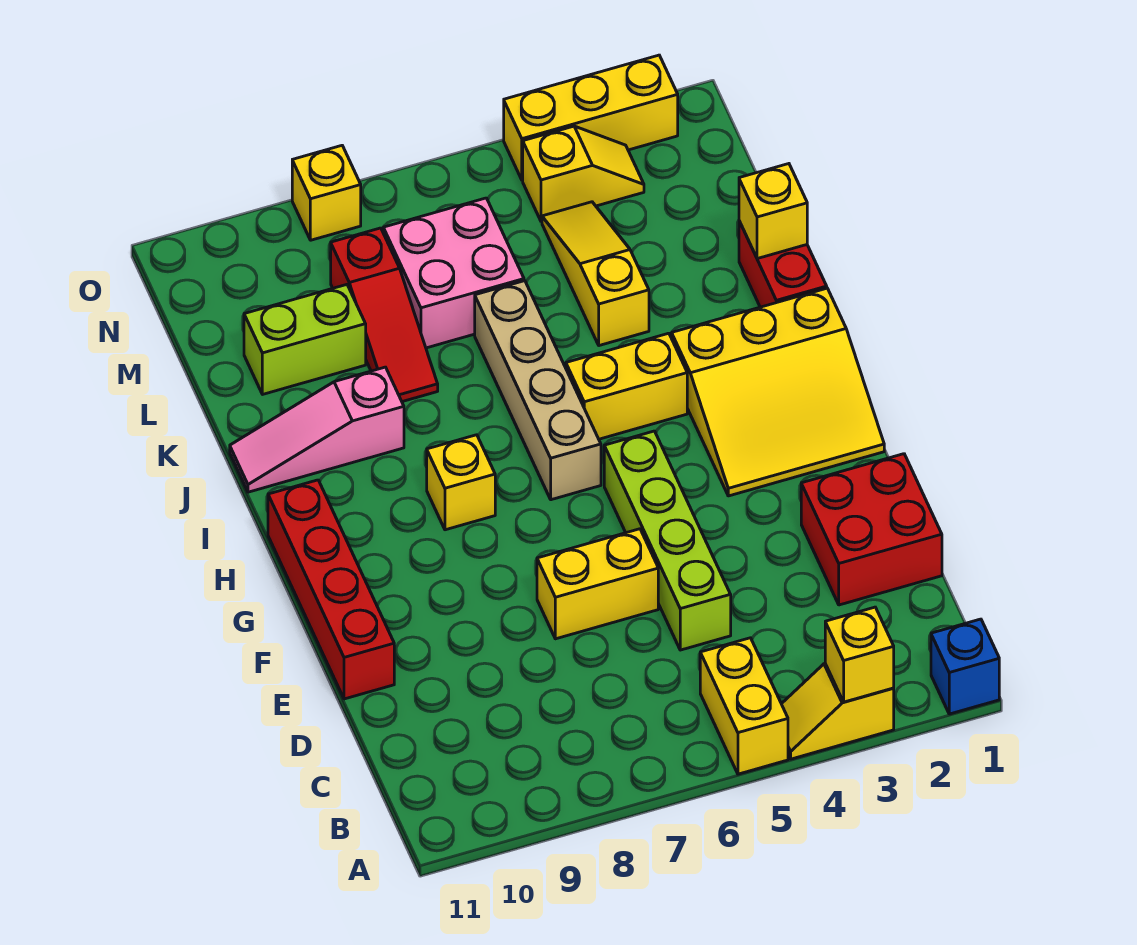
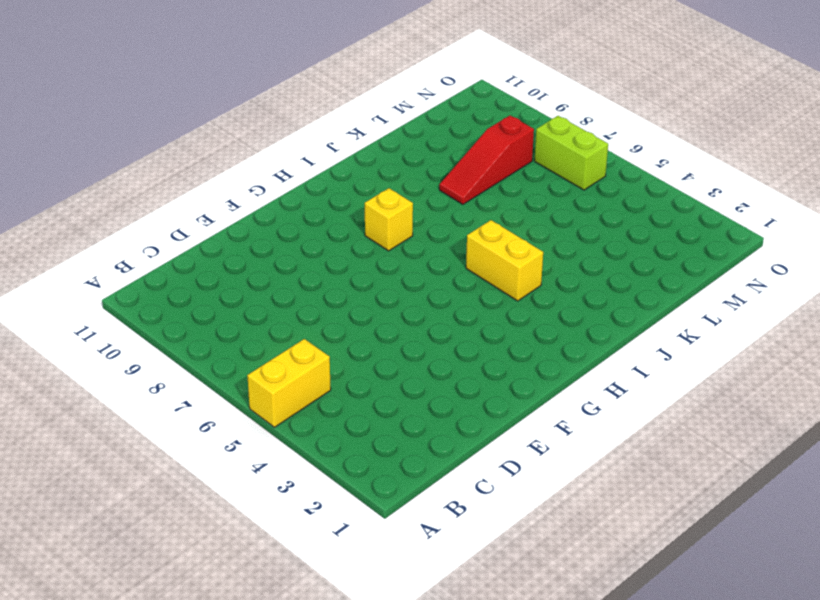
lime brick N6:N7 level 1 -> lime brick L9:L10 level 1
none -> blue brick A1 level 1
none -> yellow slope A3:A4 level 1 top 3
none -> red brick D1:E2 level 1

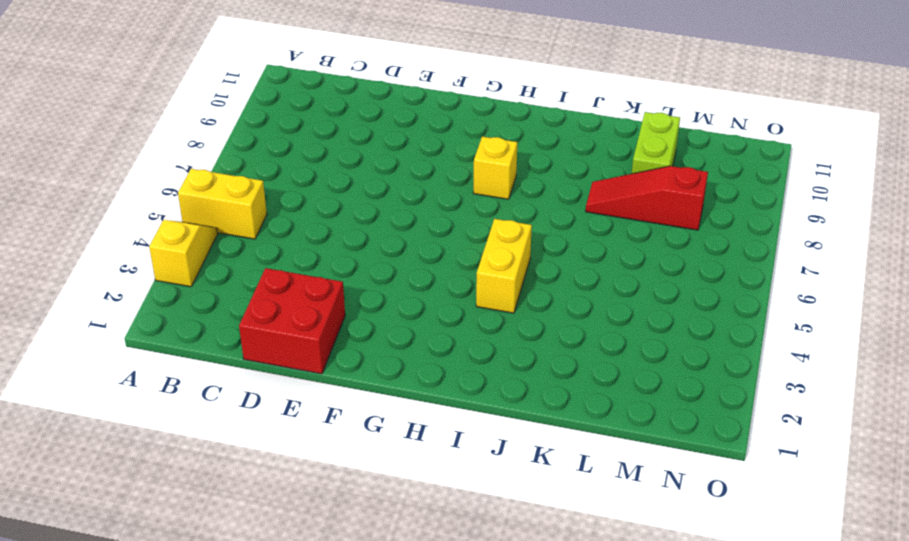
none -> blue brick A1 level 1
none -> lime brick D5:G5 level 1
none -> yellow brick E6:E7 level 1

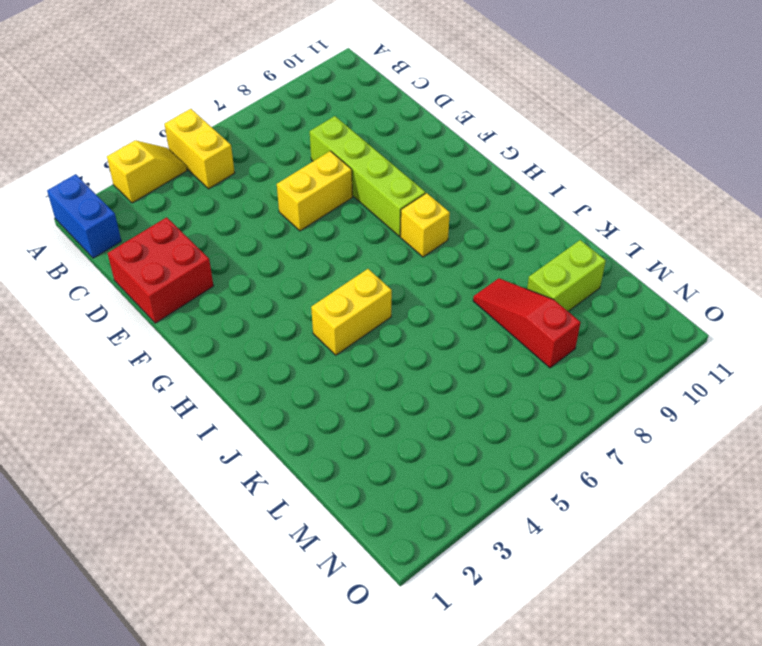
blue brick A1:B1 level 1 -> blue brick A1 level 1
lime brick D8:G8 level 1 -> lime brick D5:G5 level 1
none -> red brick E11:H11 level 1
none -> yellow slope G1:I3 level 1 top I
none -> tan brick H6:K6 level 1

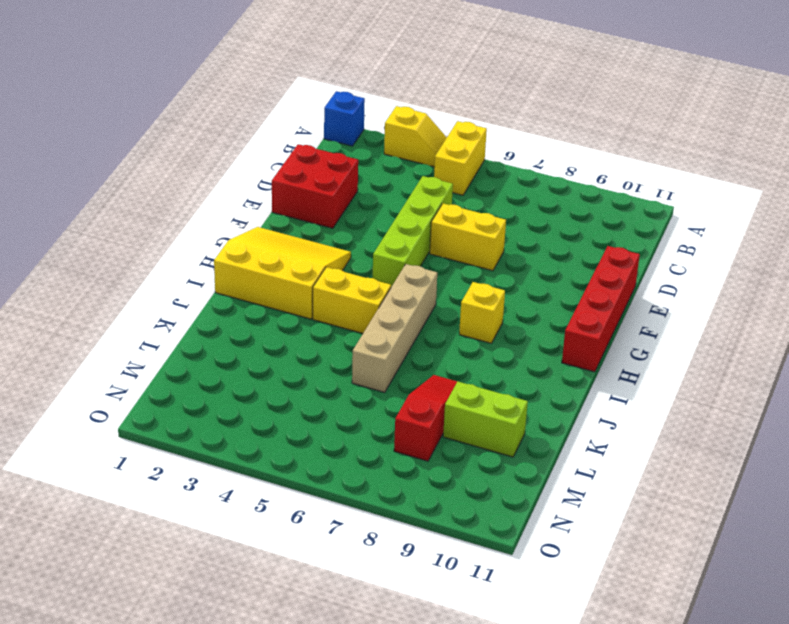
none -> red brick J1:K1 level 1
none -> pink slope J9:J11 level 1 top 9
none -> yellow slope K4:M4 level 1 top K

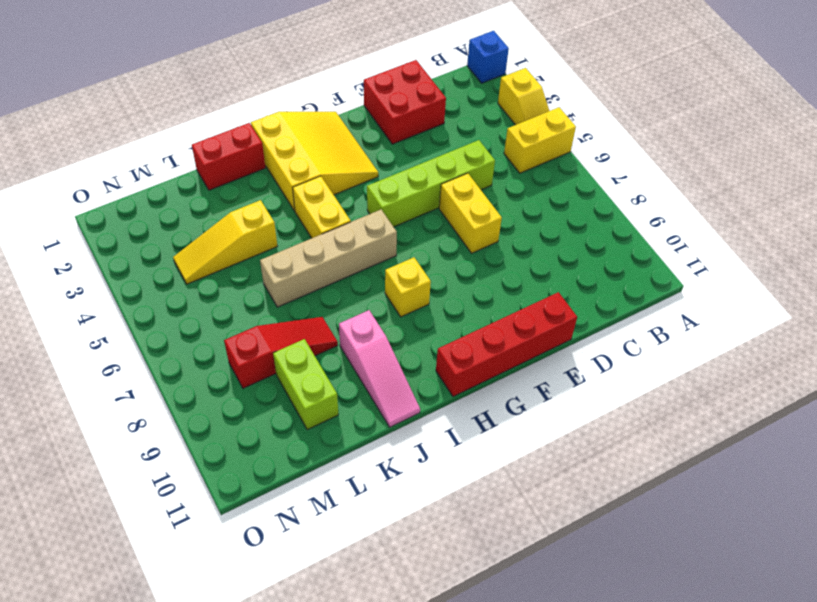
none -> pink brick L6:M7 level 1
none -> yellow slope N3:N4 level 1 top 4
none -> yellow brick O2:O4 level 1

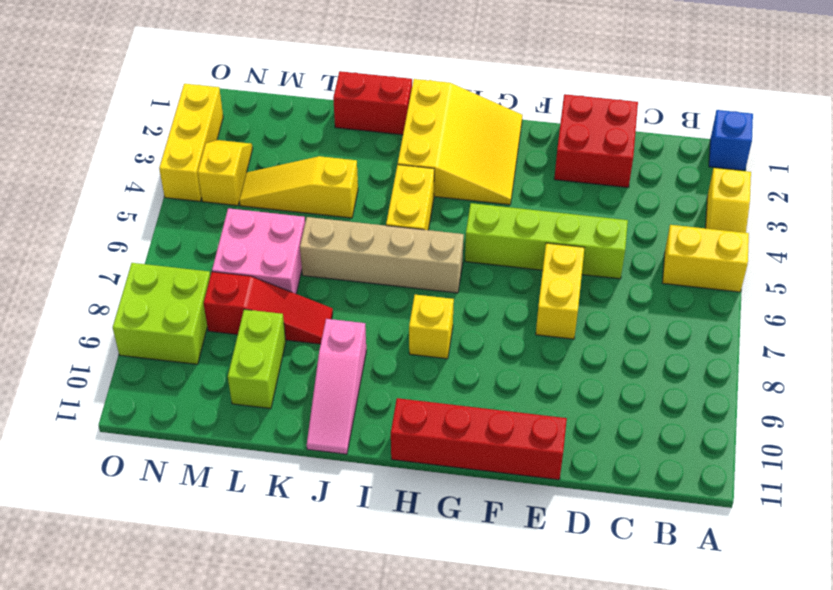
lime brick N8:O9 level 1 -> yellow brick O8 level 1
none -> yellow brick A3 level 2
none -> yellow brick K1 level 2

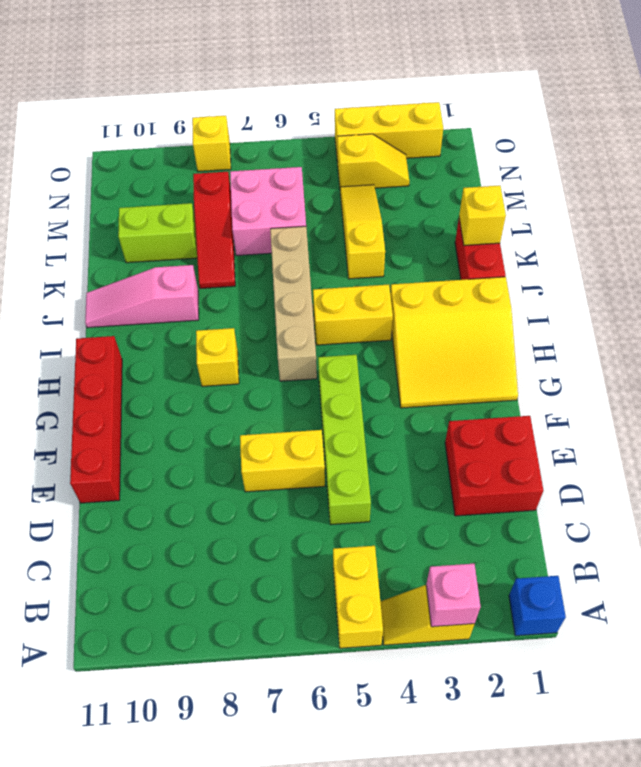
pink brick A3 level 2 -> yellow brick A3 level 2

